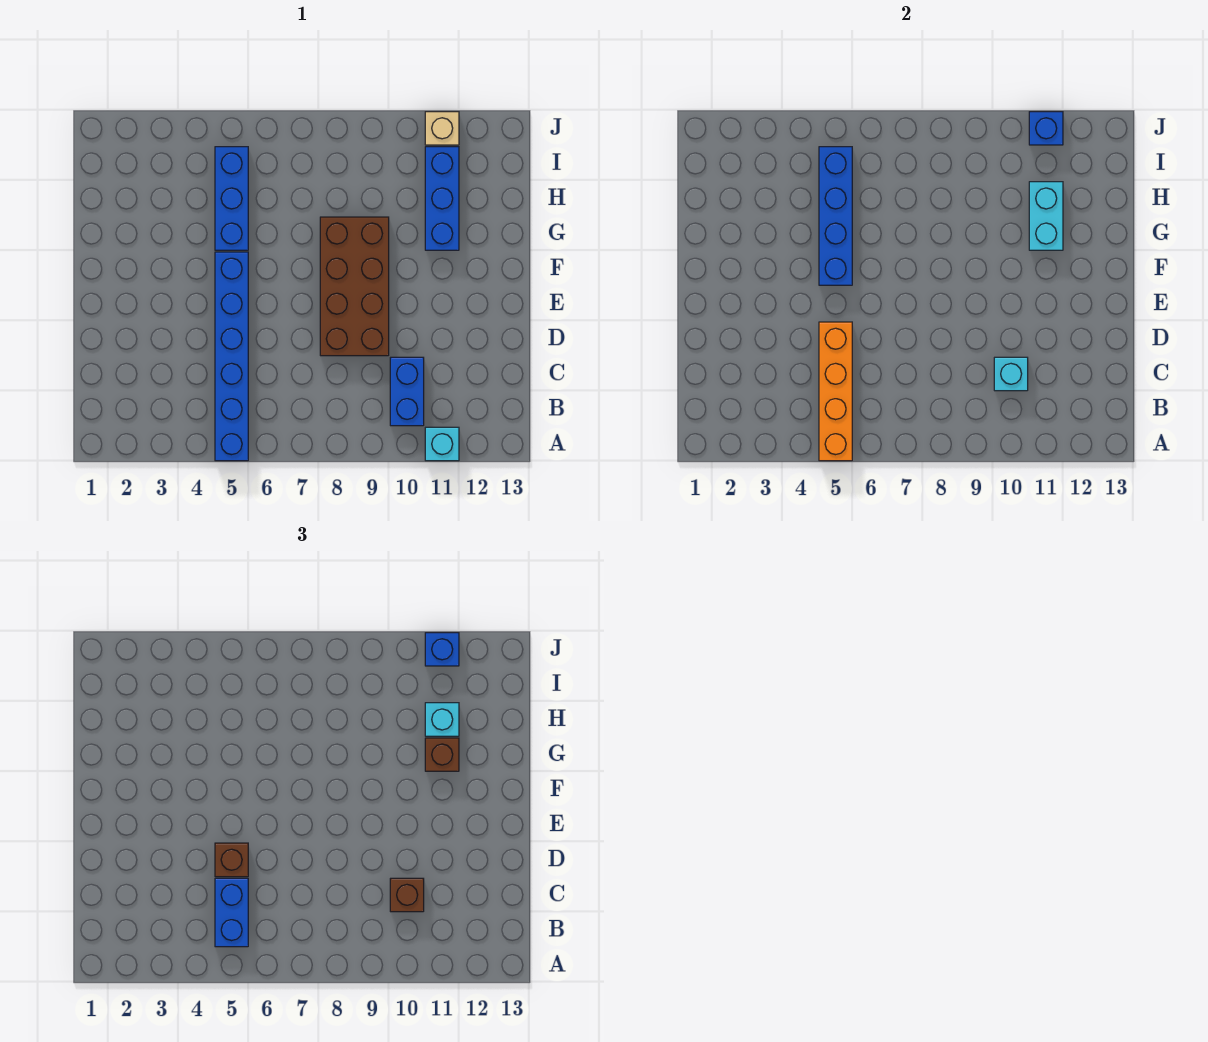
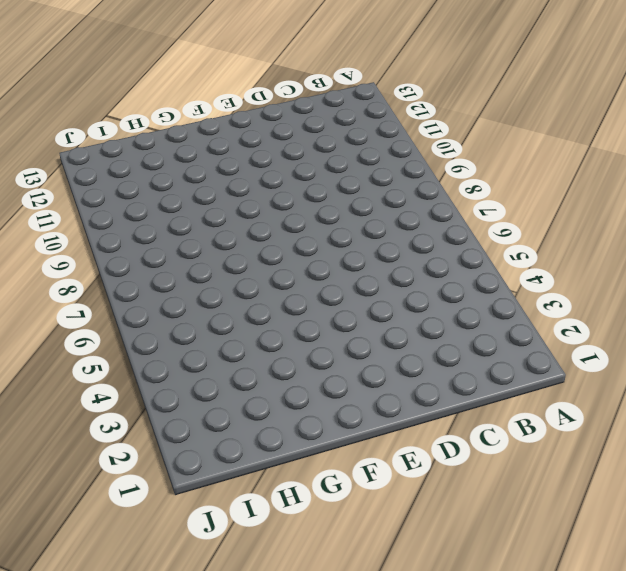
none -> blue brick A5:F5 level 1
none -> cyan brick A11 level 1
none -> blue brick B10:C10 level 1

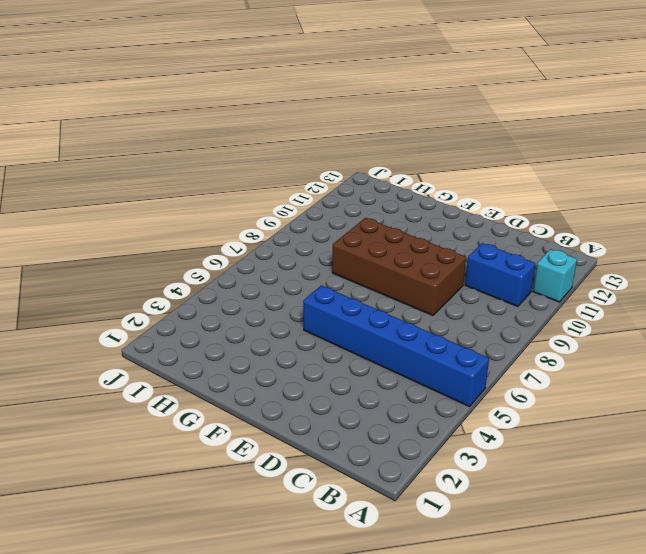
none -> blue brick G5:I5 level 1
none -> blue brick G11:I11 level 1
none -> tan brick J11 level 1

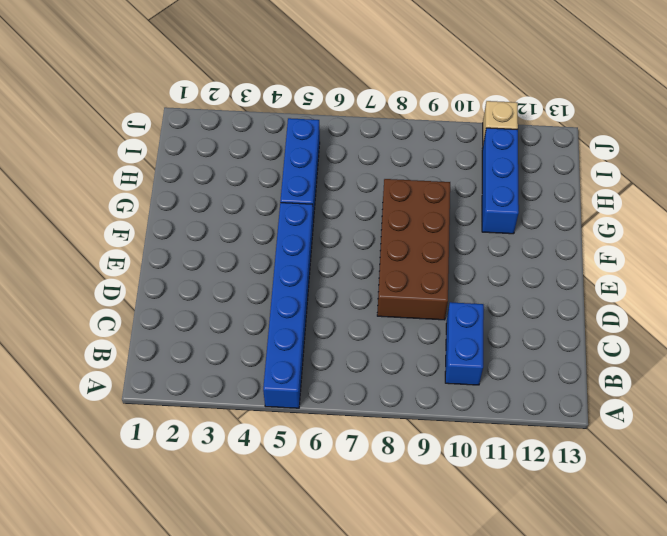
none -> cyan brick A11 level 1
none -> orange brick A5:D5 level 2
none -> cyan brick C10 level 2

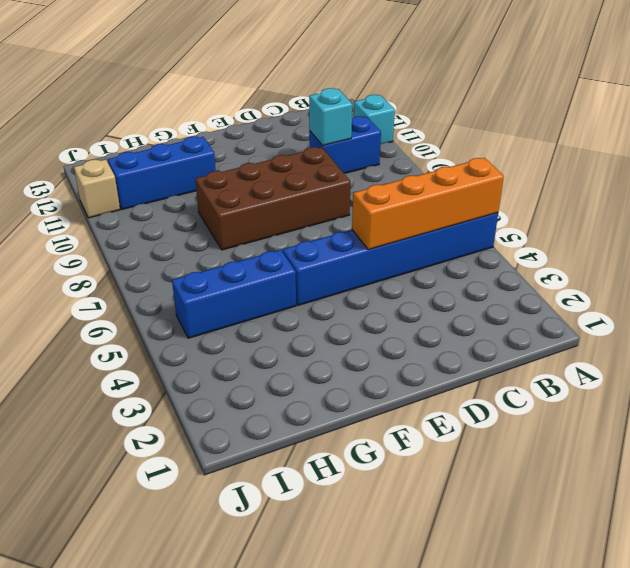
none -> blue brick F5:I5 level 2
none -> cyan brick G11:H11 level 2
none -> blue brick J11 level 2

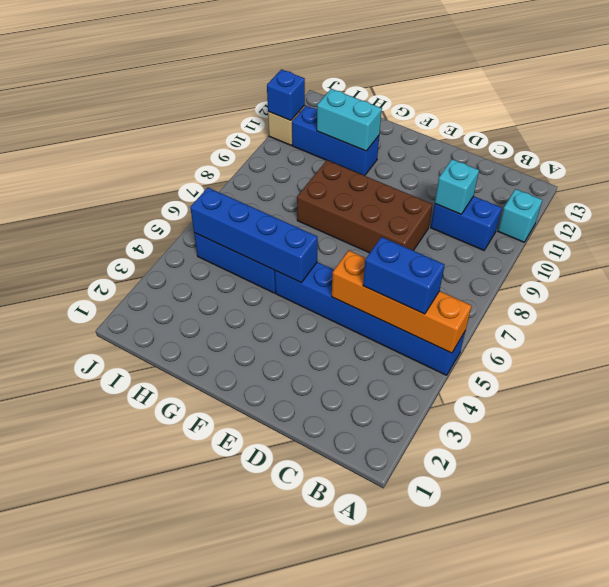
none -> brown brick C10 level 3
none -> brown brick D5 level 3
none -> brown brick G11 level 3

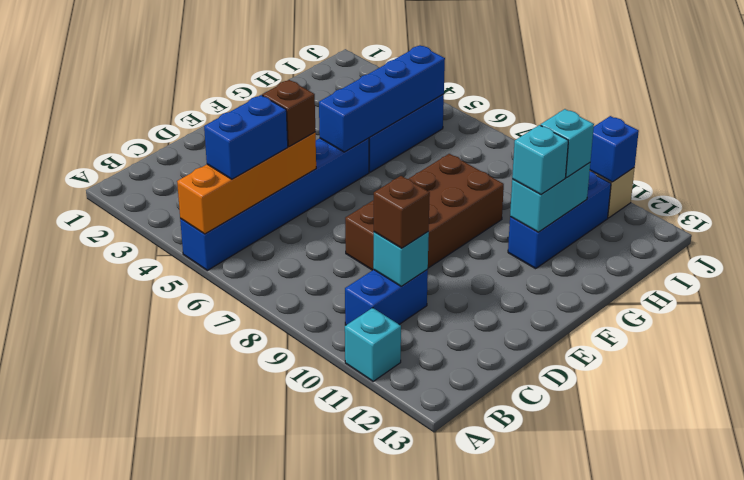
cyan brick G11 level 3 -> brown brick G11 level 3
none -> blue brick J11 level 3

